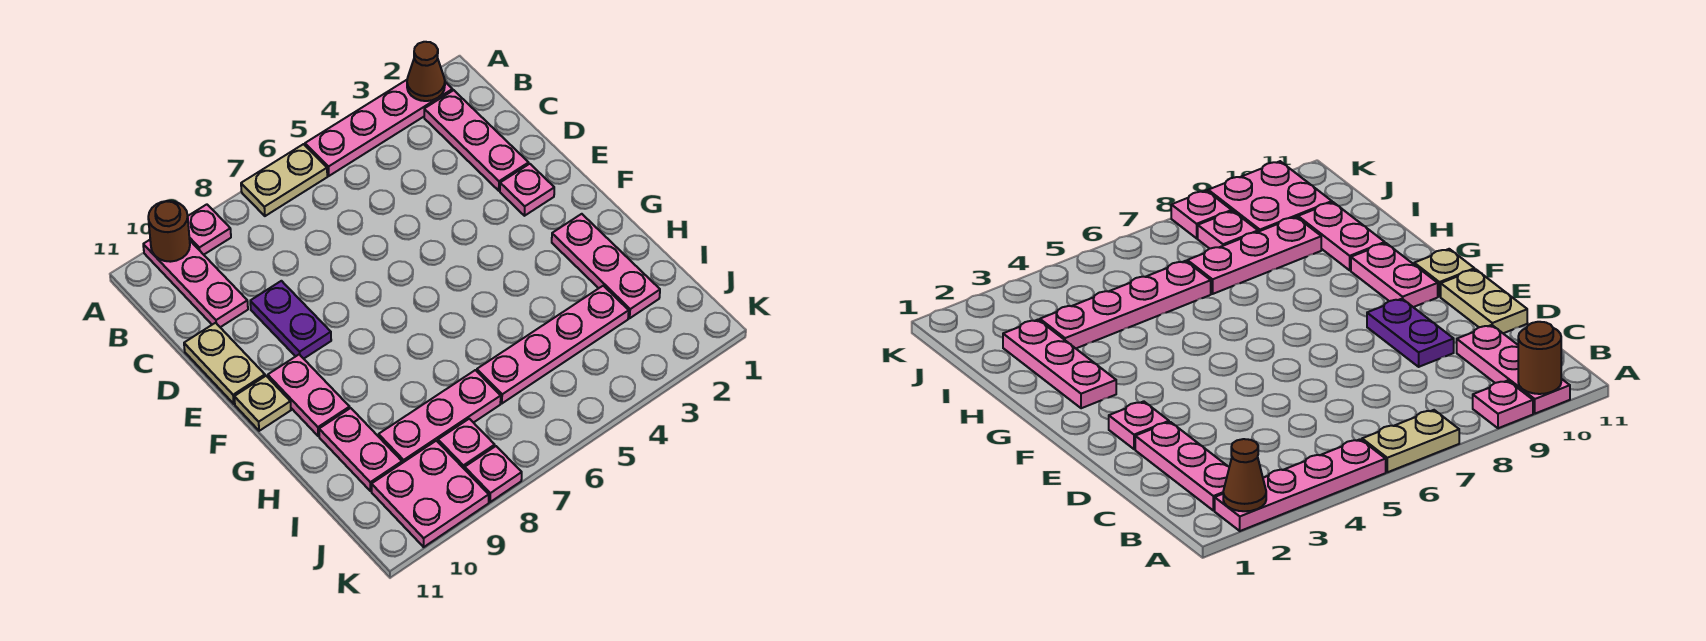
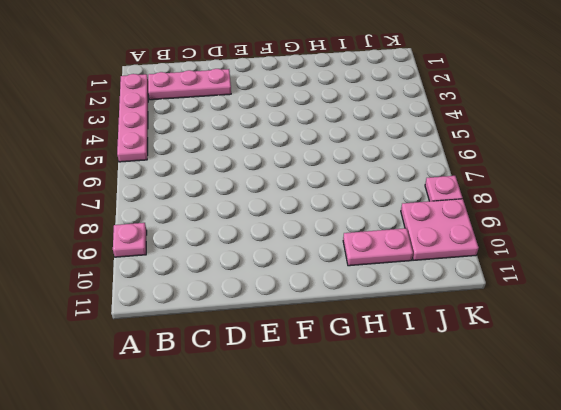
none -> tan plate A6:A7 level 1
none -> pink plate A10:C10 level 1
none -> purple plate D9:E9 level 1

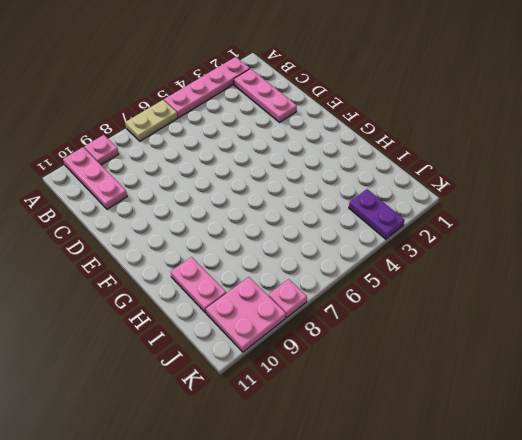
purple plate J3:K3 level 1 -> purple plate D9:E9 level 1
none -> tan plate D11:E11 level 1
none -> pink plate E2 level 1
none -> pink plate F10:G10 level 1

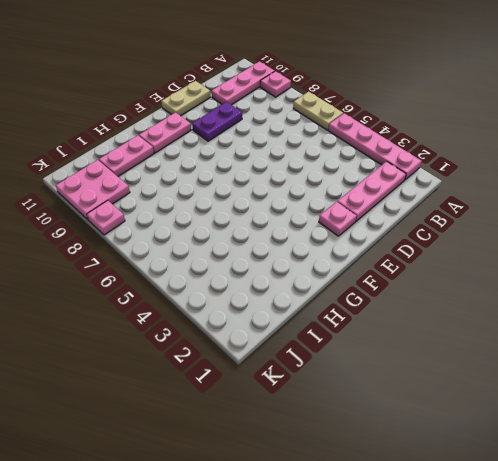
none -> tan plate F11 level 1
none -> pink plate G2:I2 level 1
none -> pink plate I3:I6 level 1

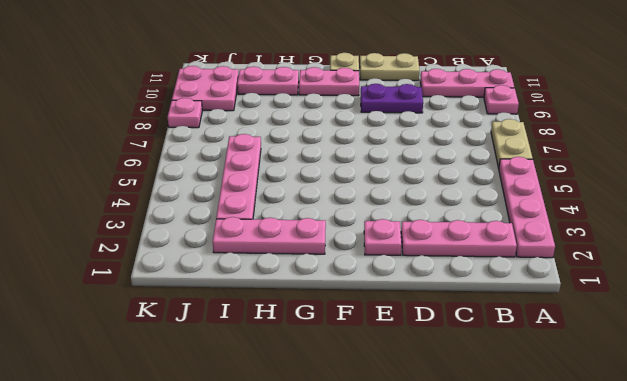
none -> pink plate I7:I9 level 1
none -> pink plate J8 level 1
none -> brown cone A2 level 2

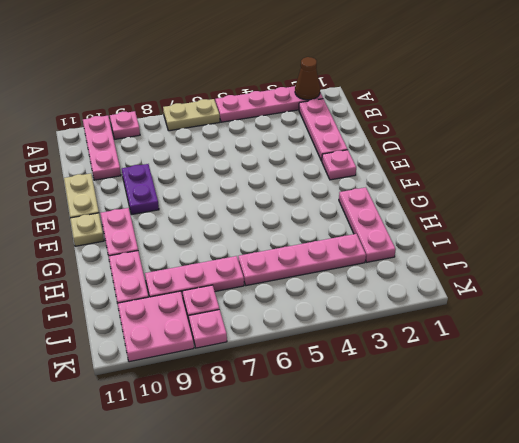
none -> brown round brick A10 level 2

